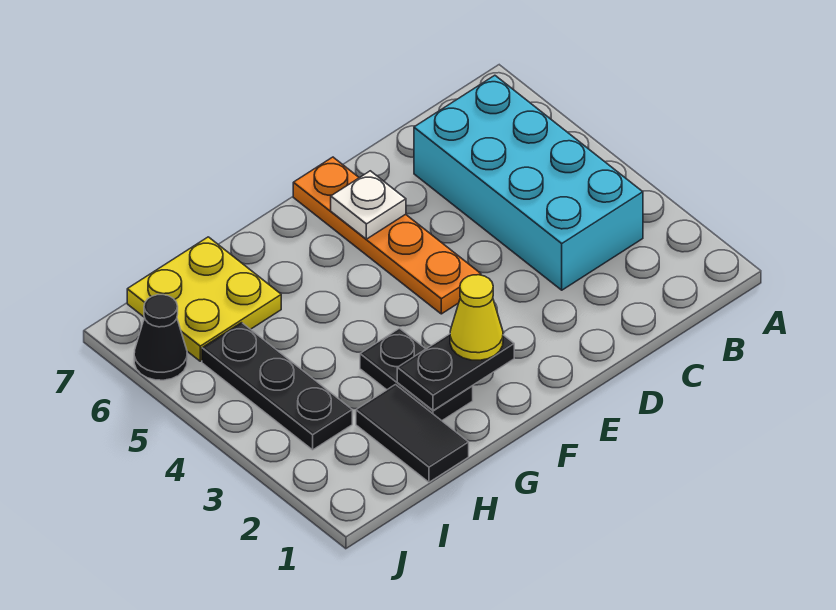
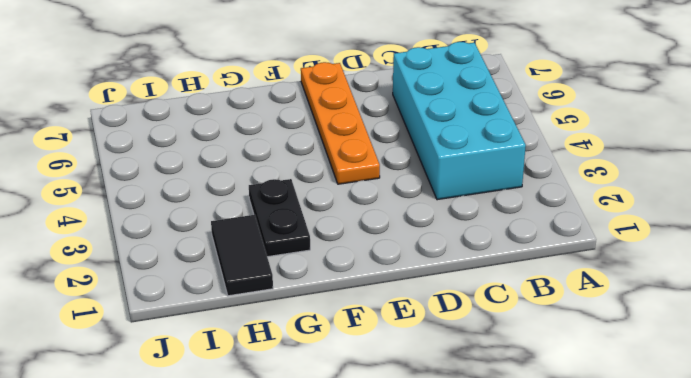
none -> yellow plate H6:I7 level 1
none -> black plate I3:I5 level 1

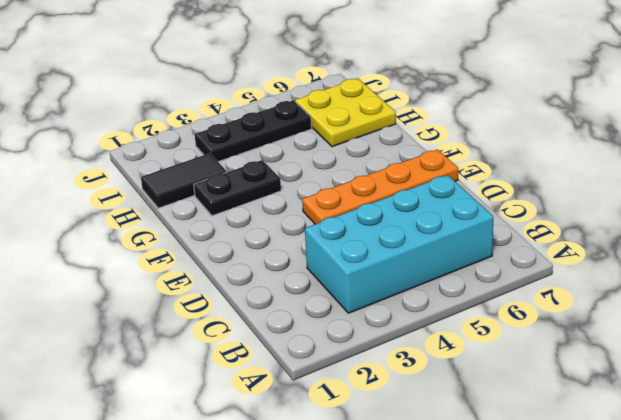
none -> black cone J6 level 1
none -> white plate E6 level 2

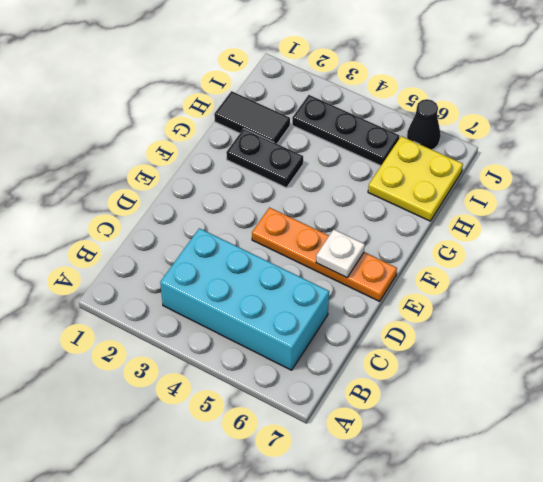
none -> black plate F2:G2 level 2
none -> yellow cone F2 level 3

